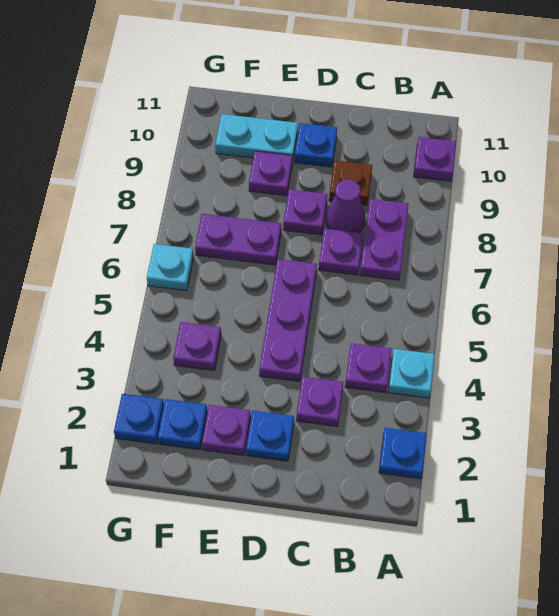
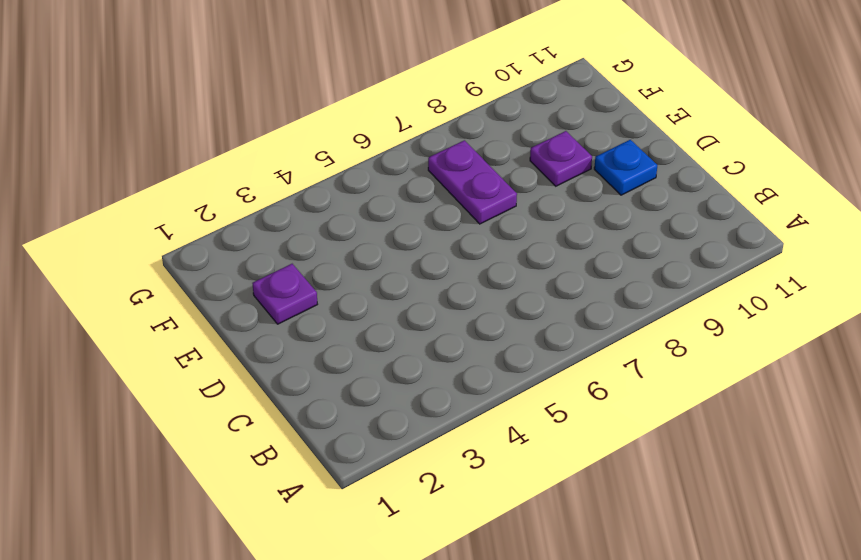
none -> blue plate A2 level 1
none -> cyan plate A4 level 1
none -> purple plate A10 level 1

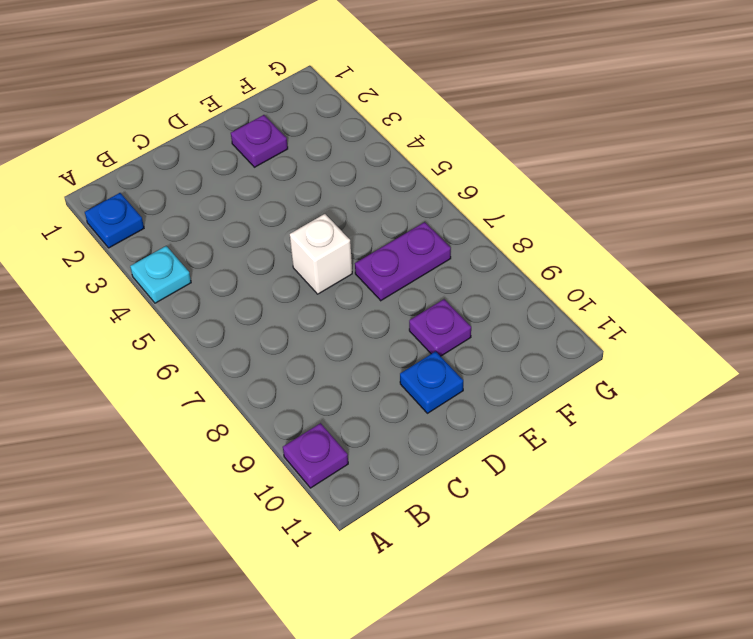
white brick D6 level 1 -> purple plate D4:D6 level 1
none -> purple plate B4 level 1
none -> purple plate B7:B8 level 1
none -> purple plate C3 level 1

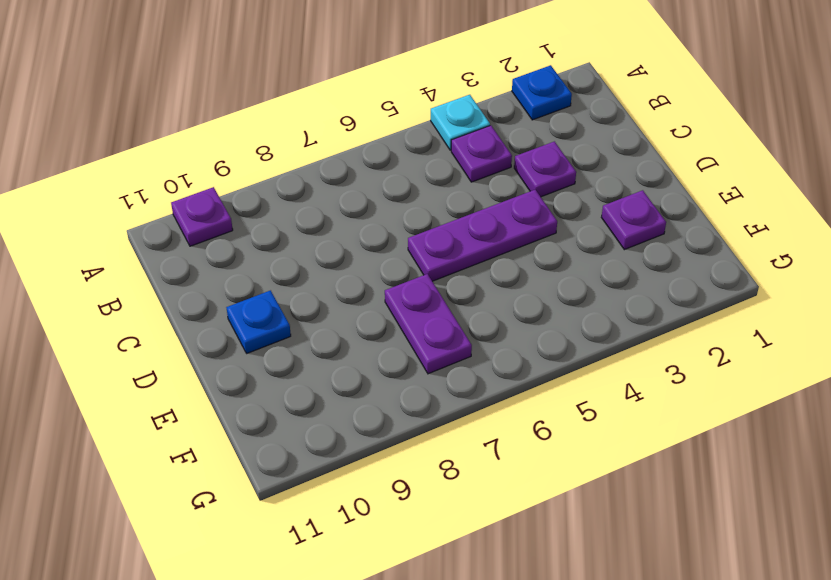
none -> purple plate B7:B8 level 1
none -> purple plate C7 level 1
none -> purple cone C8 level 1

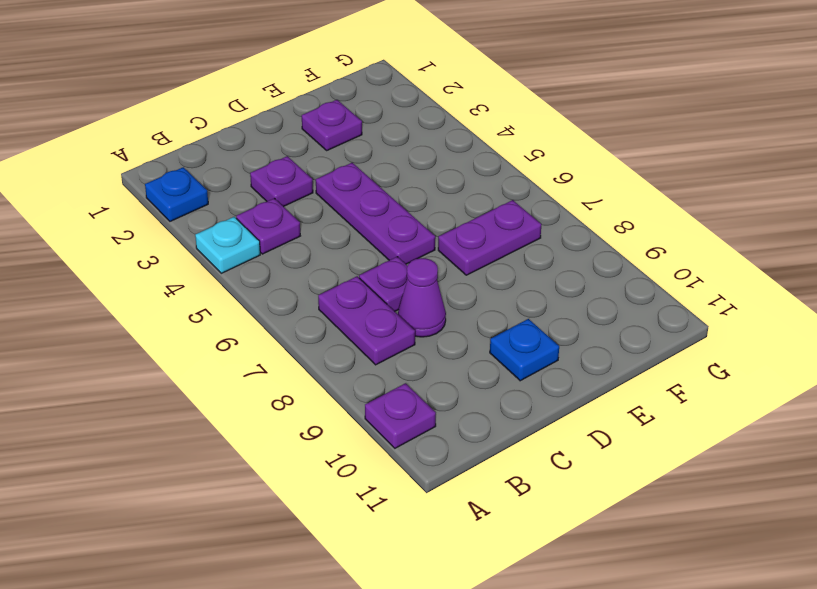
none -> brown plate C9 level 1
none -> blue plate D2 level 1
none -> purple plate D8 level 1

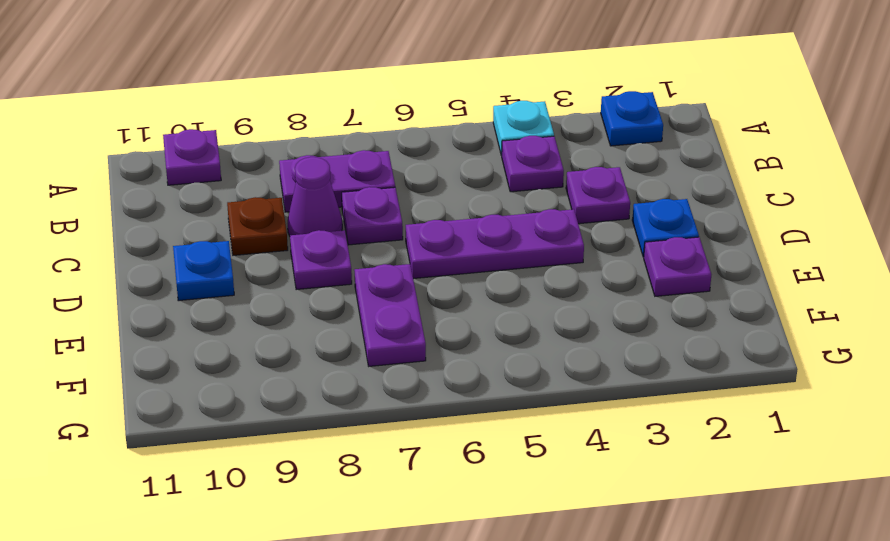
none -> purple plate E9 level 1
none -> cyan plate E10:F10 level 1
none -> blue plate F2 level 1

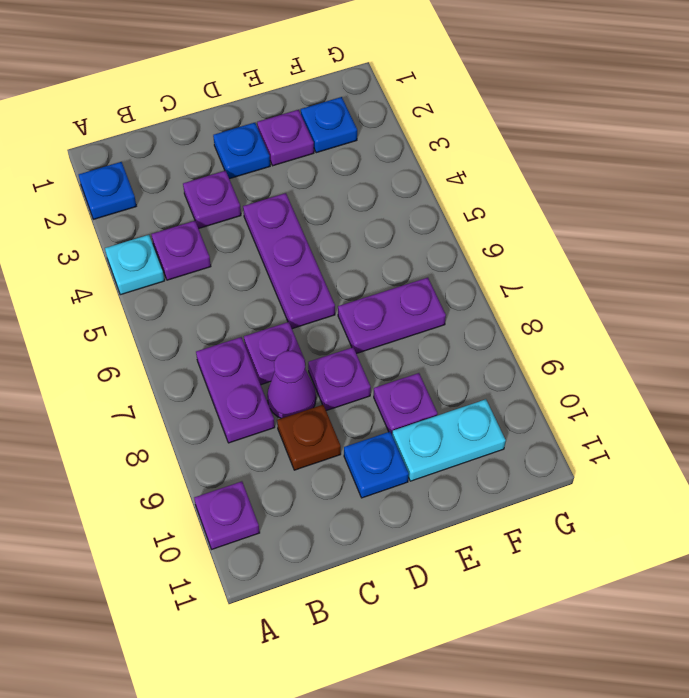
none -> purple plate F4 level 1
none -> blue plate G2 level 1
none -> cyan plate G6 level 1

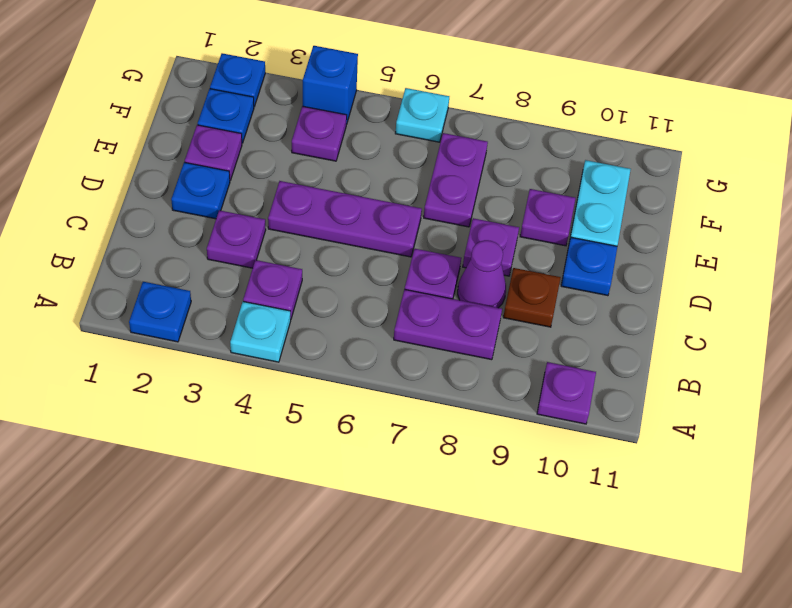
blue brick G4 level 1 -> none

